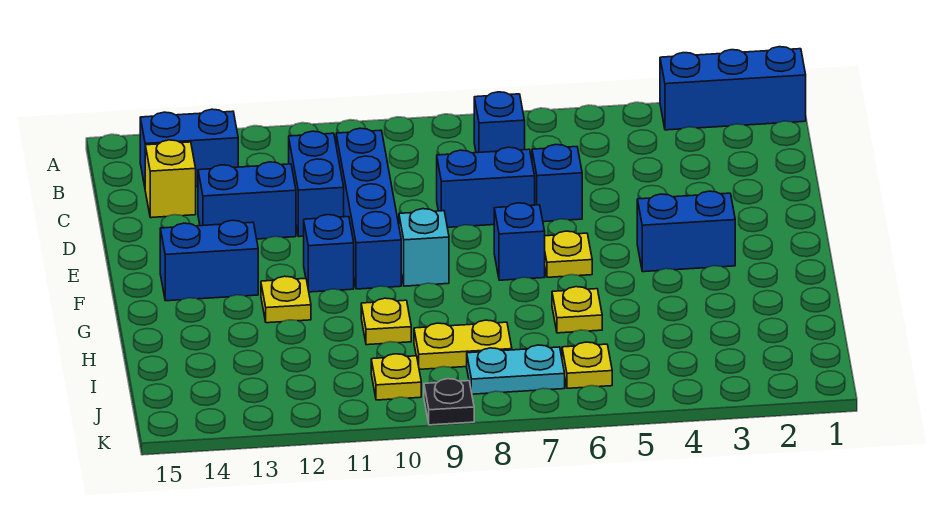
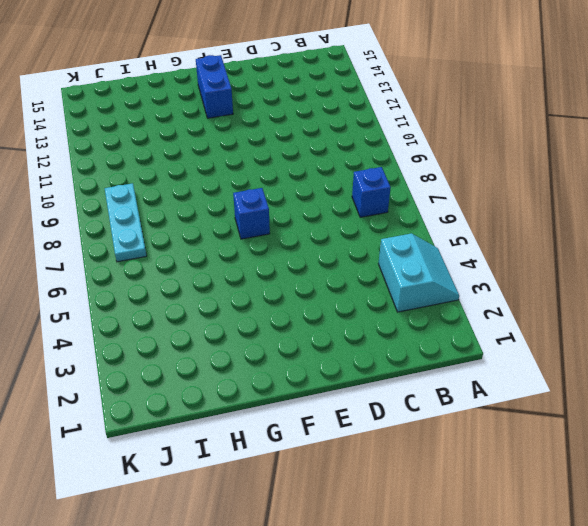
cyan slope A3:B4 level 1 top B -> blue brick A1:A3 level 1
cyan plate J7:J9 level 1 -> cyan plate J7:J8 level 1
none -> blue brick B13:B14 level 1
none -> blue brick C10:F10 level 1
none -> blue brick C11:D11 level 1

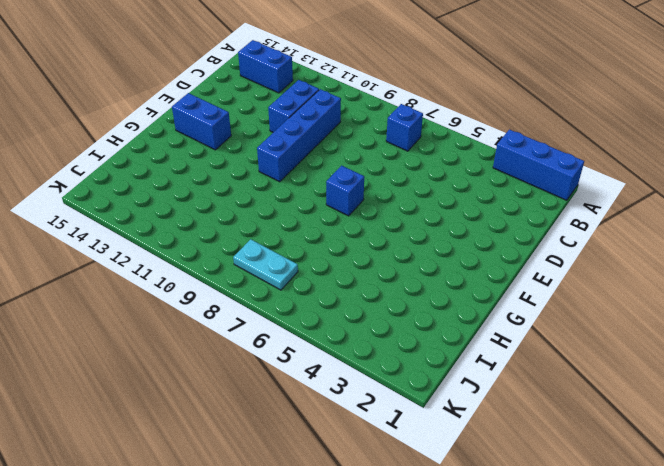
none -> yellow brick C14 level 1
none -> blue brick D6 level 1
none -> blue brick D7:D8 level 1

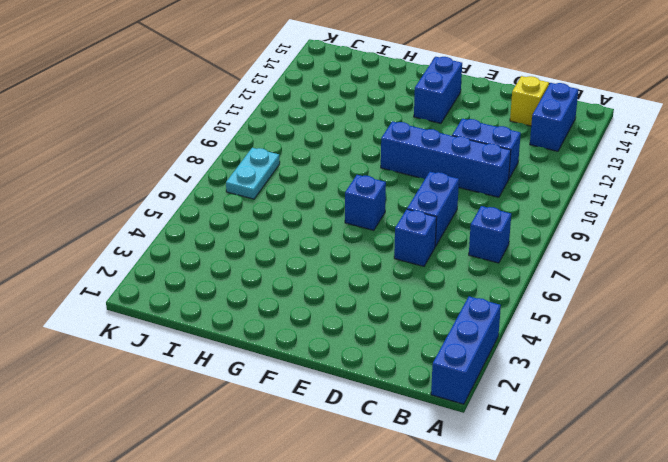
none -> blue brick D12:D13 level 1
none -> blue brick F3:F4 level 1
none -> yellow plate F6 level 1

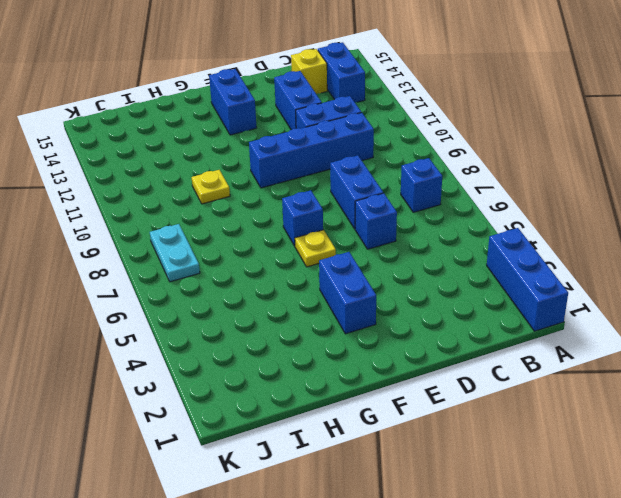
none -> cyan brick F9 level 1
none -> blue brick F11 level 1
none -> yellow plate G12 level 1

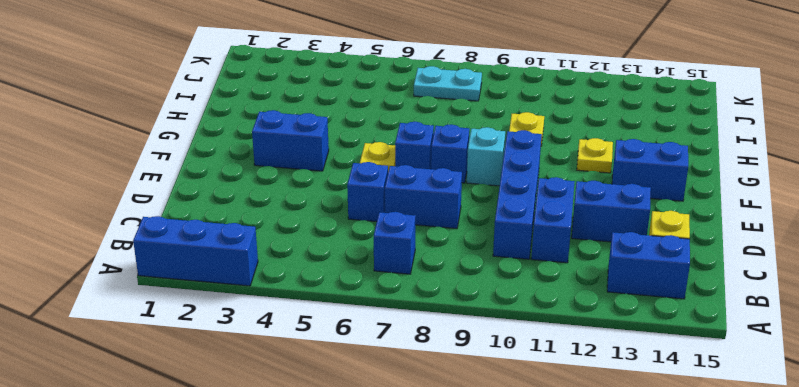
blue brick F8 level 1 -> blue brick F11 level 1
none -> yellow plate H6 level 1
none -> yellow plate I8:I9 level 1
none -> yellow plate J6 level 1

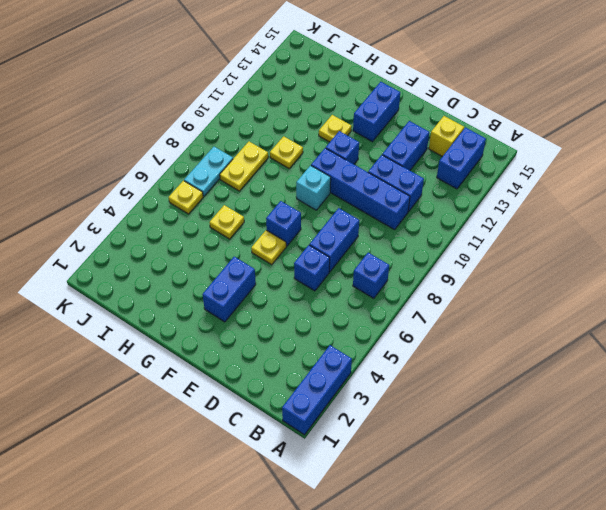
none -> yellow plate J10 level 1
none -> black plate K9 level 1

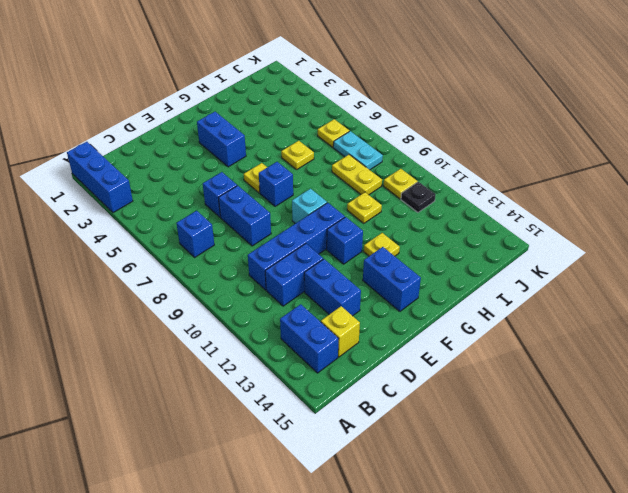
black plate J11 level 1 -> black plate K9 level 1

